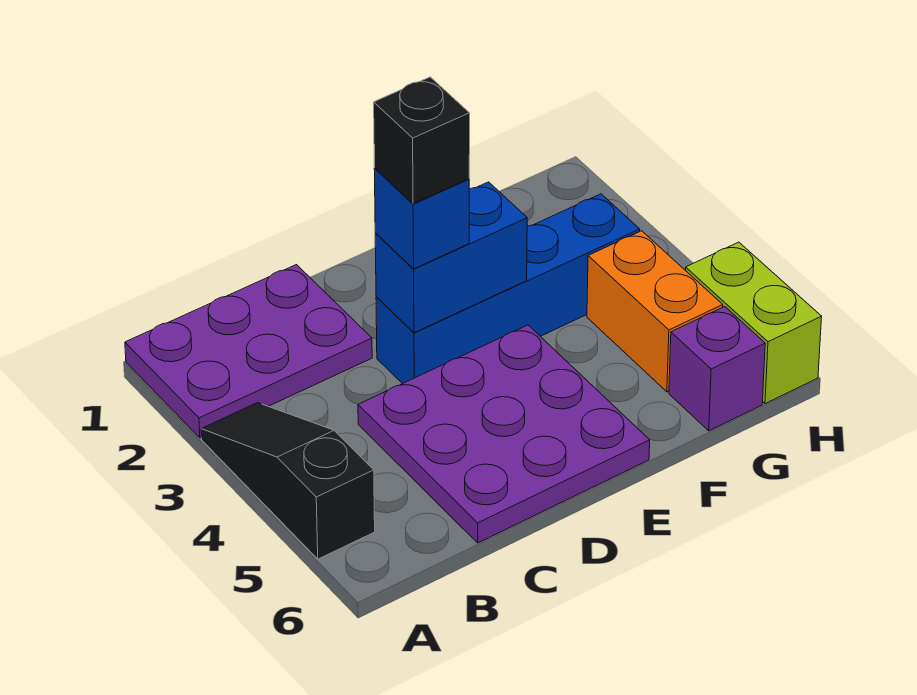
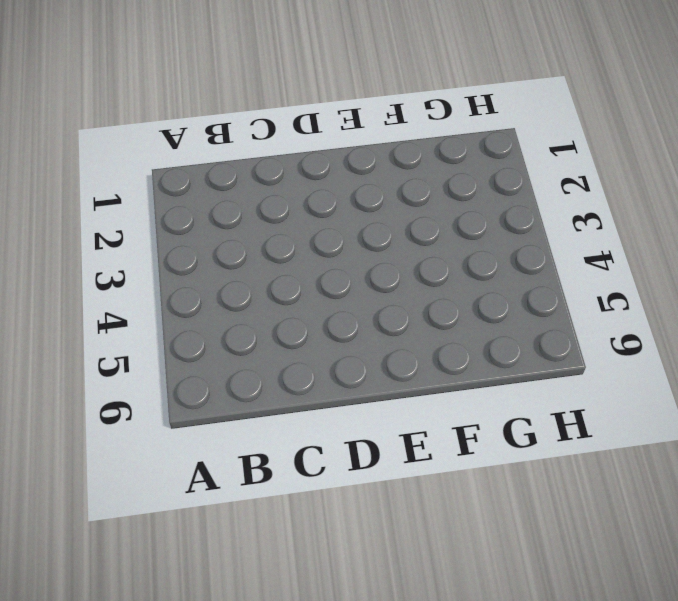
none -> purple plate A1:C2 level 1
none -> black slope A3:A5 level 1 top 5

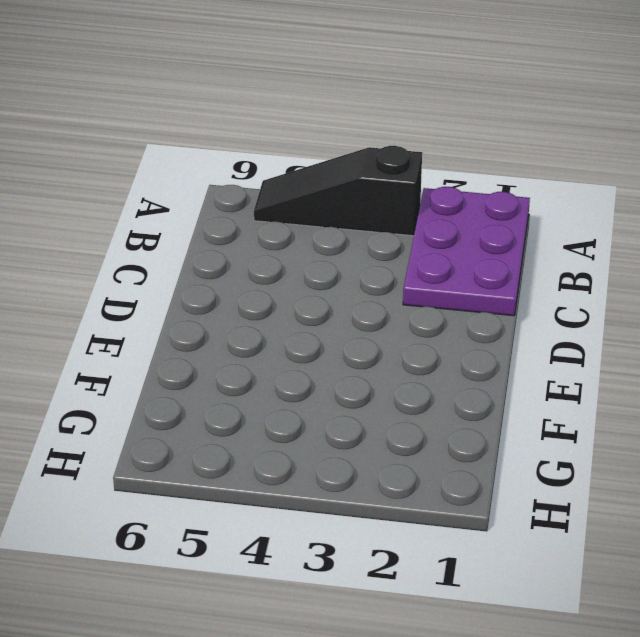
black slope A3:A5 level 1 top 3 -> black slope A3:A5 level 1 top 5
none -> purple plate C4:E6 level 1
none -> blue brick D3:G3 level 1

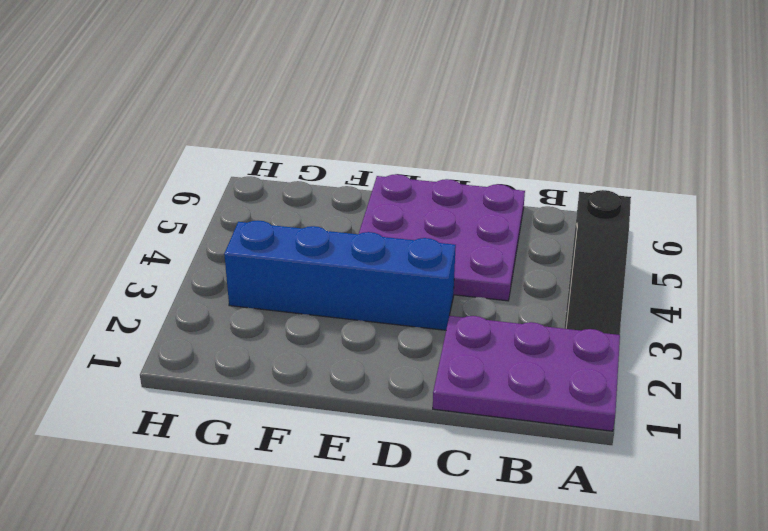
none -> orange brick G4:G5 level 1
none -> purple brick G6 level 1

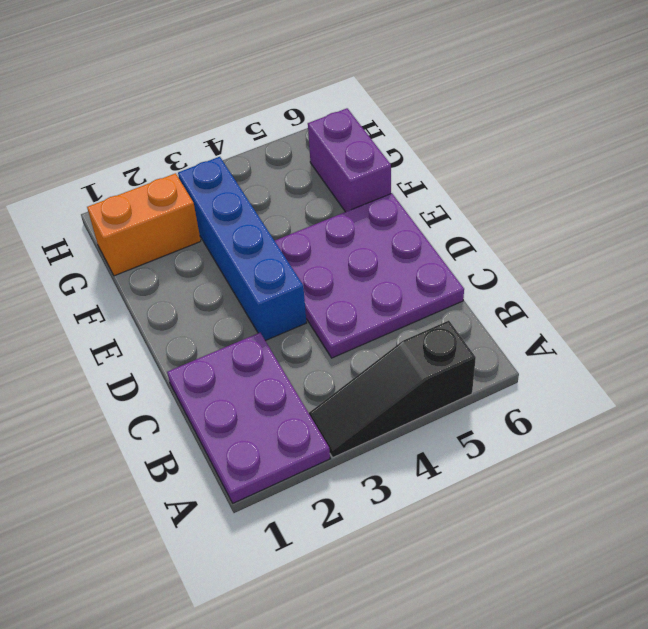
purple brick F6:G6 level 1 -> purple brick G6 level 1
orange brick G1:G2 level 1 -> orange brick G4:G5 level 1
none -> lime brick H5:H6 level 1
none -> blue brick D3:E3 level 2

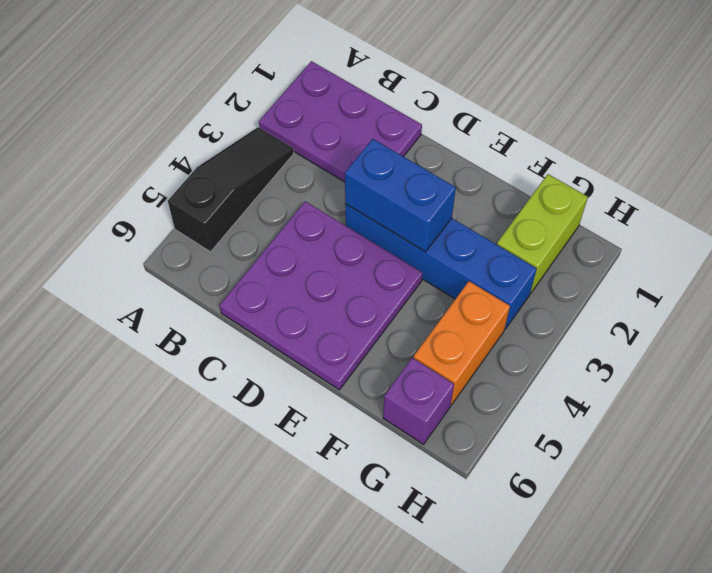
lime brick G1:G2 level 1 -> lime brick H5:H6 level 1
none -> blue brick D3 level 3
none -> black brick D3 level 4

